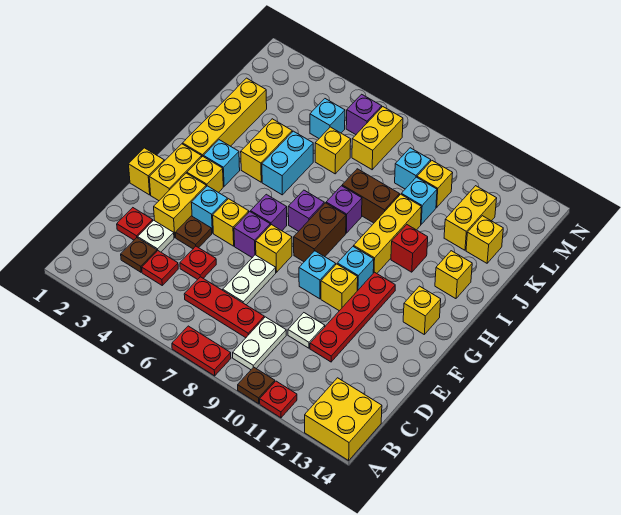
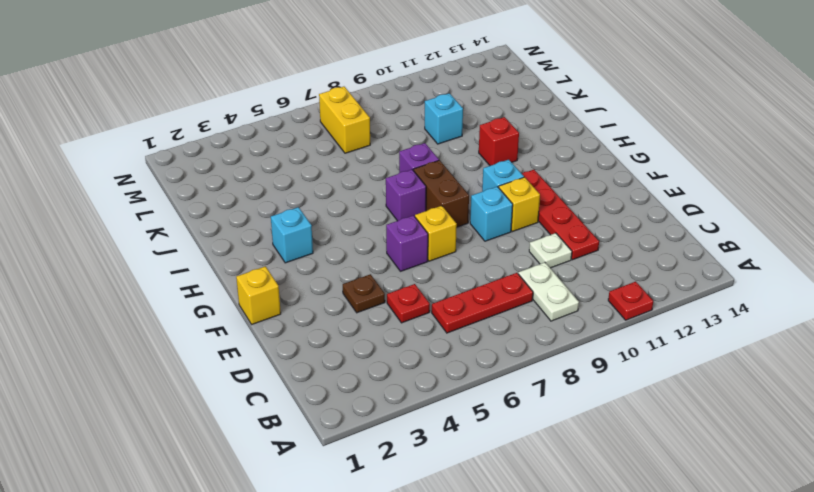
none -> red plate A7:A8 level 1
none -> brown plate A10 level 1
none -> yellow brick A13:B14 level 1
none -> brown plate C3 level 1

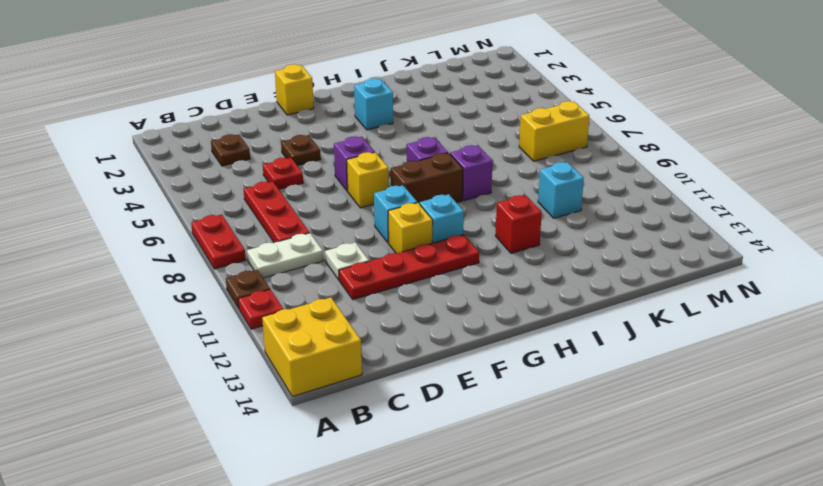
none -> red plate C4 level 1
none -> red plate D2 level 1
none -> white plate D3 level 1
none -> white plate D7:E7 level 1

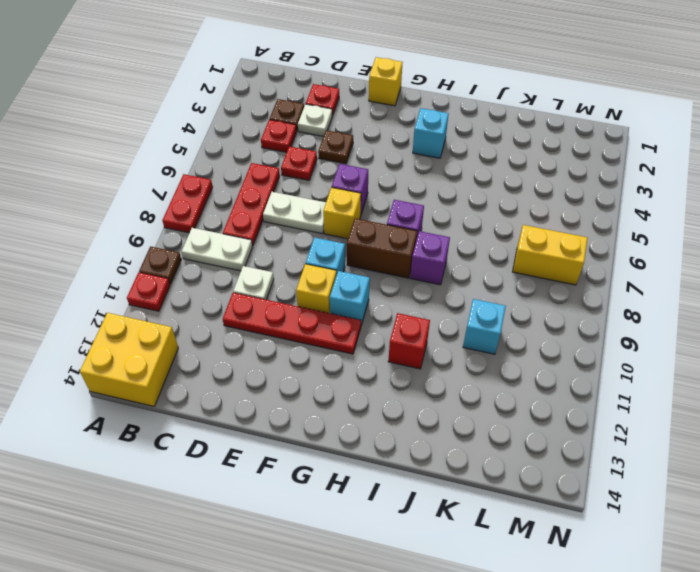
none -> yellow brick E3:F3 level 1
none -> yellow brick F2:G2 level 1
none -> cyan brick F4 level 1
none -> yellow brick F5 level 1

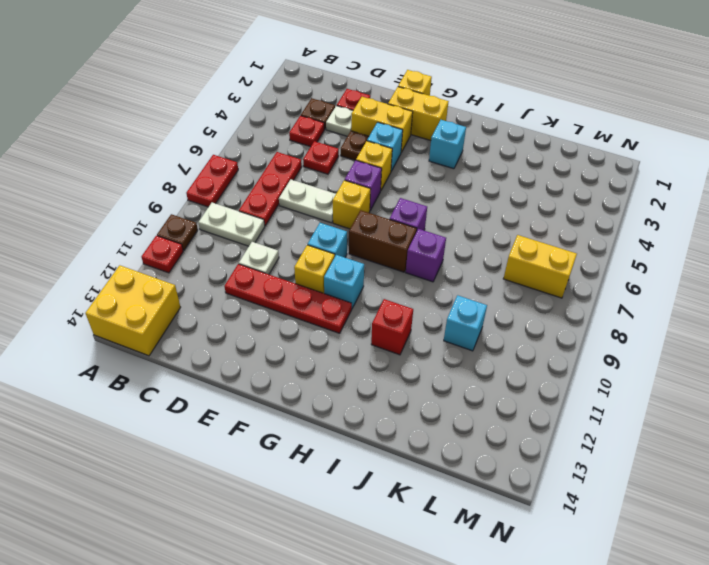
none -> yellow brick G3 level 1
none -> purple brick G6 level 1
none -> yellow brick G13 level 1
none -> yellow brick H2:K2 level 1

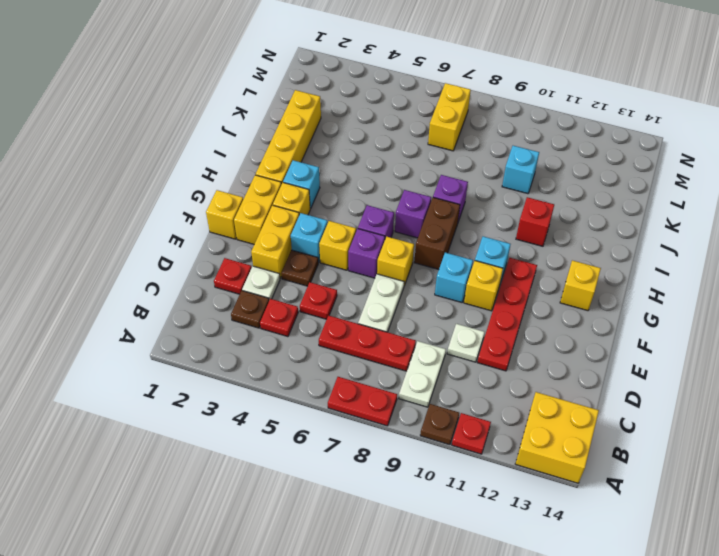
none -> yellow brick H10:J10 level 1
none -> yellow brick I4:J4 level 1
none -> cyan brick I5:J5 level 1
none -> yellow brick I13 level 1

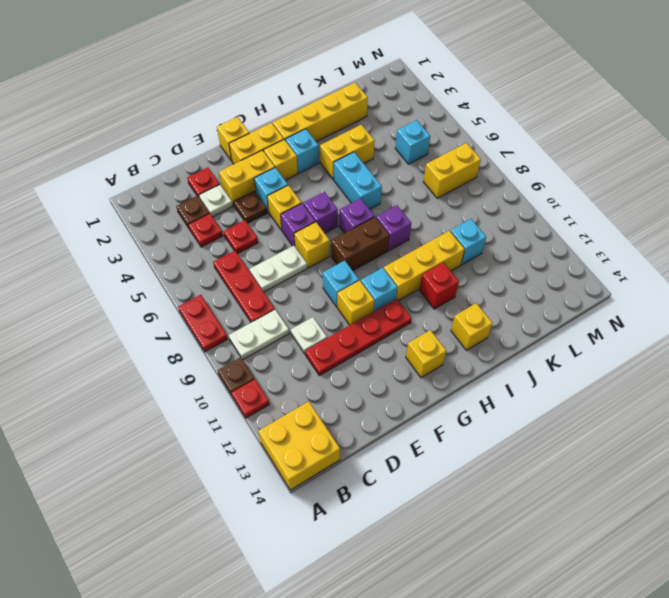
cyan brick I5:I6 level 1 -> cyan brick I5:J5 level 1
none -> brown brick J8:J9 level 1
none -> yellow brick K6 level 1
none -> yellow brick K12:L12 level 1
none -> yellow brick K13 level 1

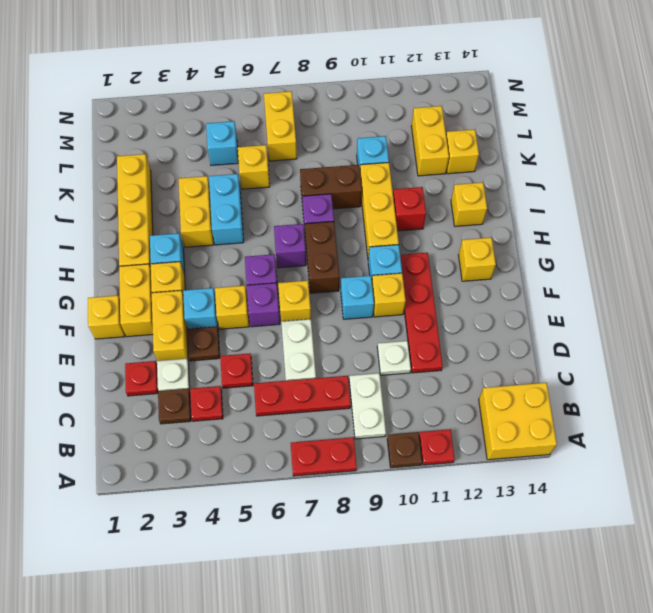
none -> cyan brick L9 level 1
none -> yellow brick L10 level 1
none -> purple brick M6 level 1

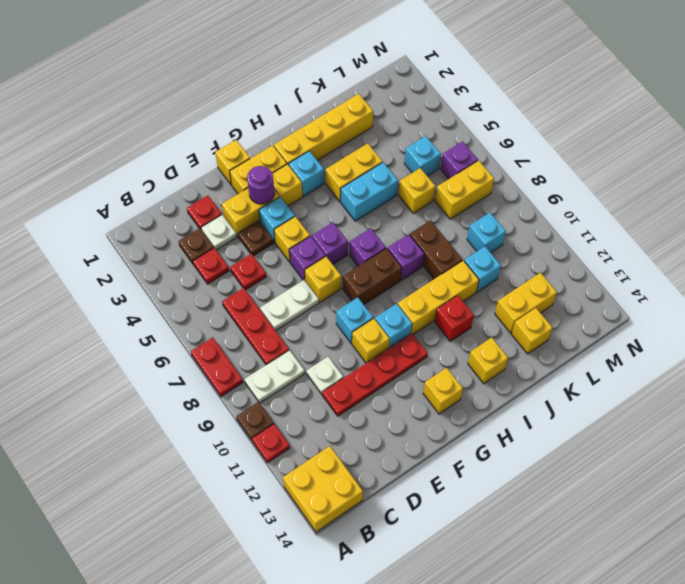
purple round brick F3 level 2 -> none
none -> yellow brick L10 level 1

